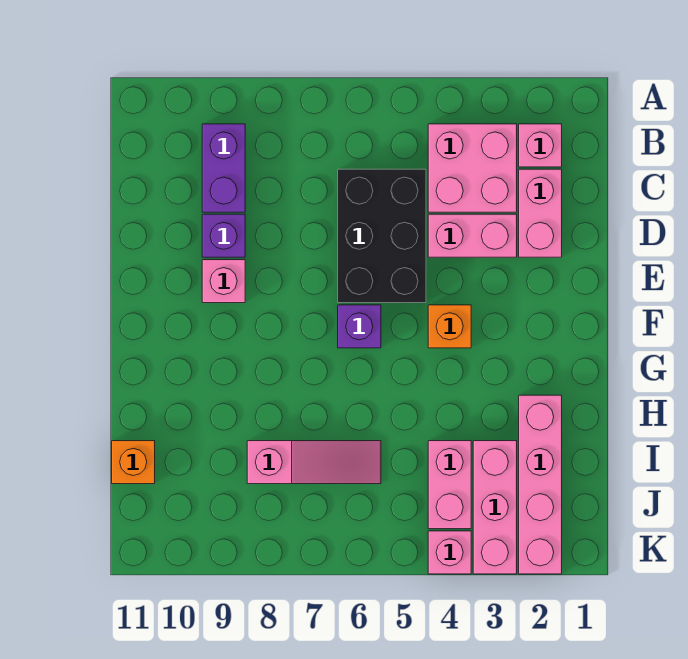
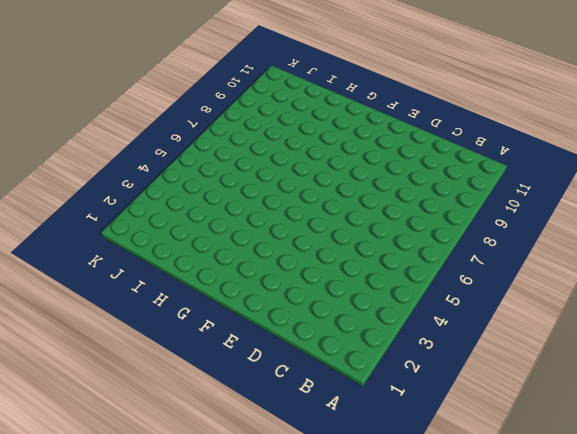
none -> pink brick B2 level 1
none -> pink brick B3:C4 level 1
none -> purple brick B9:C9 level 1

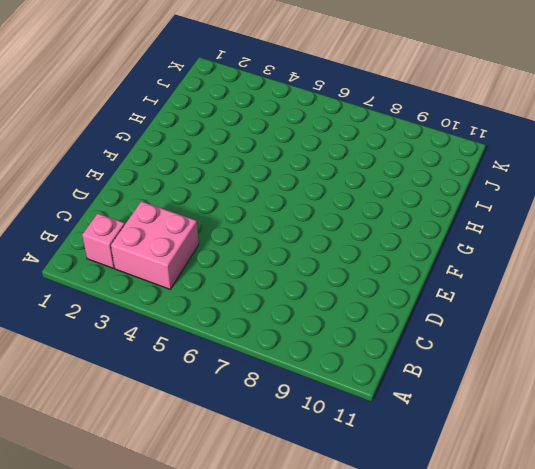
none -> purple brick B9:C9 level 1
none -> pink brick C2:D2 level 1
none -> black brick C5:E6 level 1

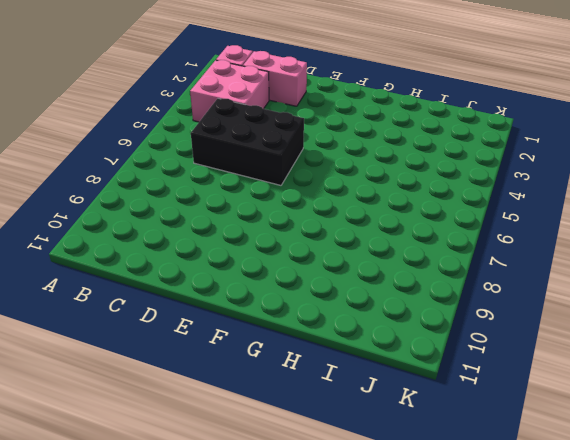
none -> purple brick B9:C9 level 1
none -> pink brick D3:D4 level 1
none -> purple brick D9 level 1

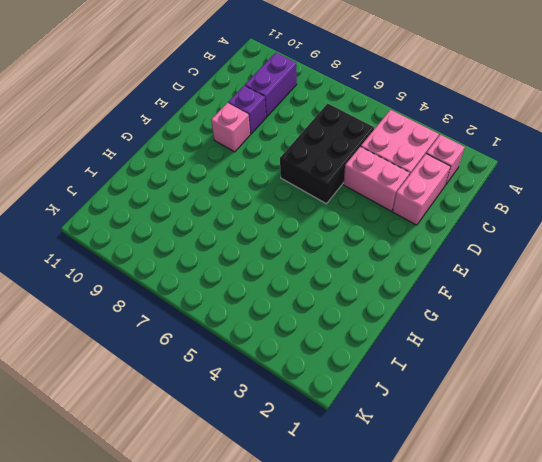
none -> orange brick F4 level 1
none -> purple brick F6 level 1
none -> pink brick H2:K2 level 1

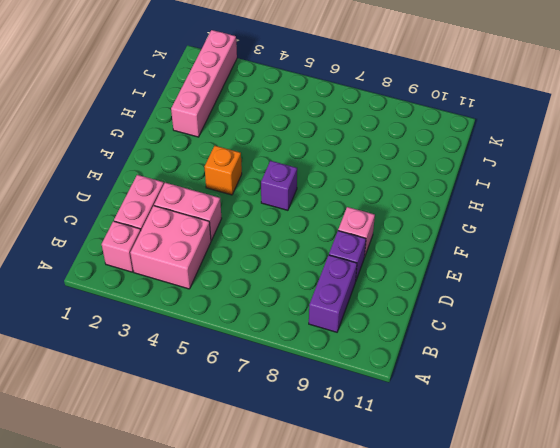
none -> black brick C5:E6 level 1
none -> pink brick I3:K3 level 1
none -> pink brick I4:J4 level 1

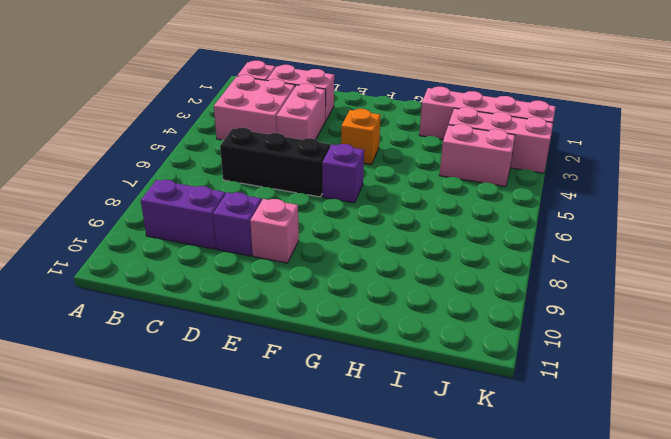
black brick C6:E6 level 1 -> black brick C5:E6 level 1
none -> pink slope I6:I8 level 1 top 8
none -> orange brick I11 level 1
none -> pink brick K4 level 1

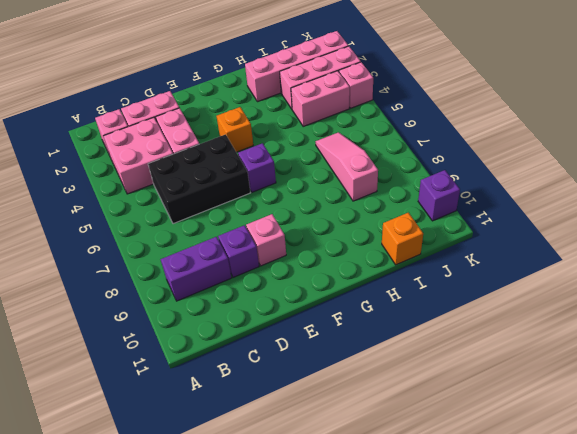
purple brick K10 level 1 -> none

